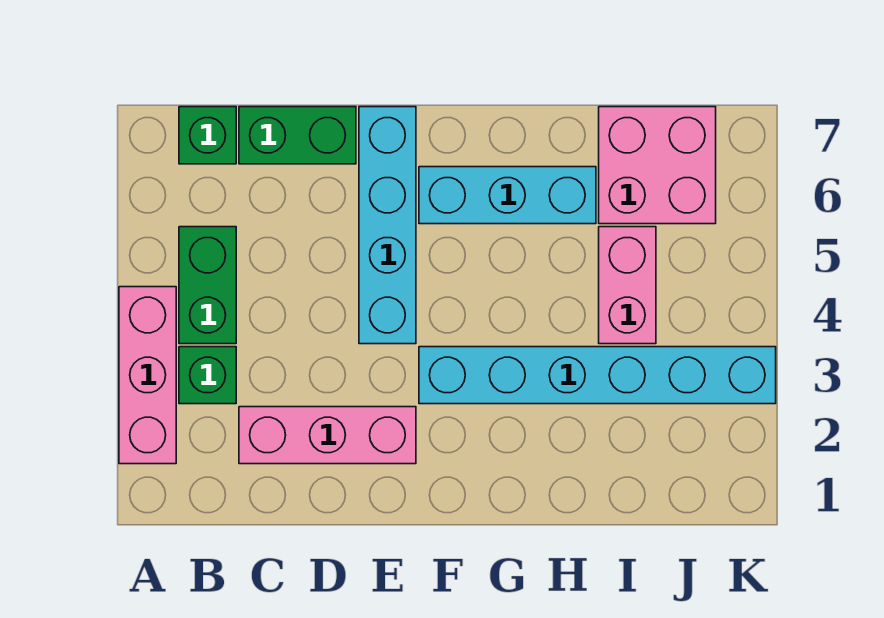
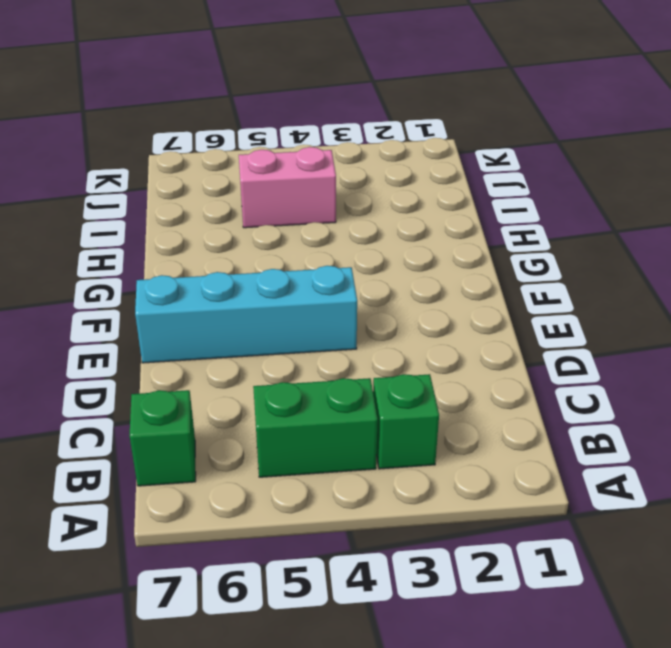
none -> pink brick A2:A4 level 1
none -> pink brick C2:E2 level 1

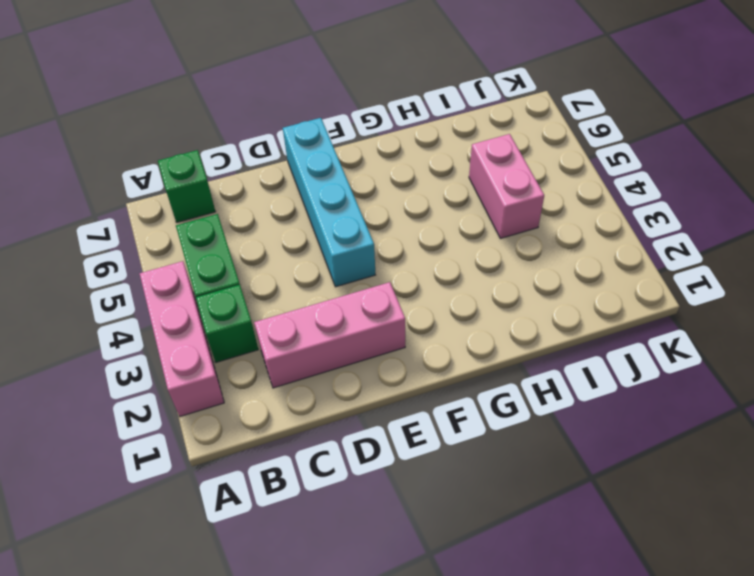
none -> green brick C7:D7 level 1
none -> cyan brick F3:K3 level 1

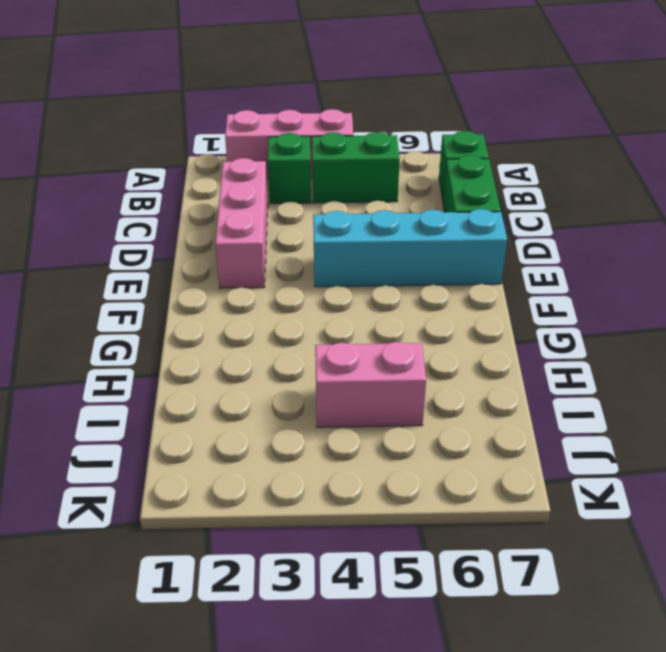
none -> cyan brick F3:K3 level 1
none -> cyan brick F6:H6 level 1

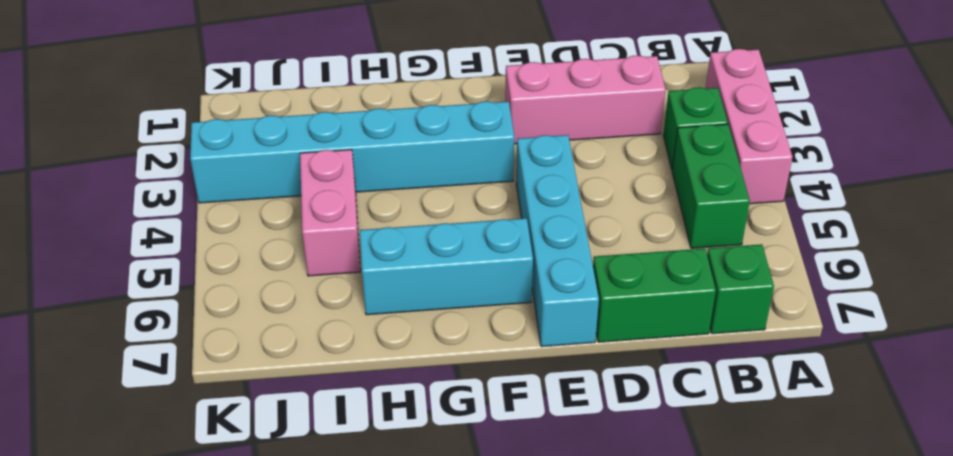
none -> pink brick I6:J7 level 1

